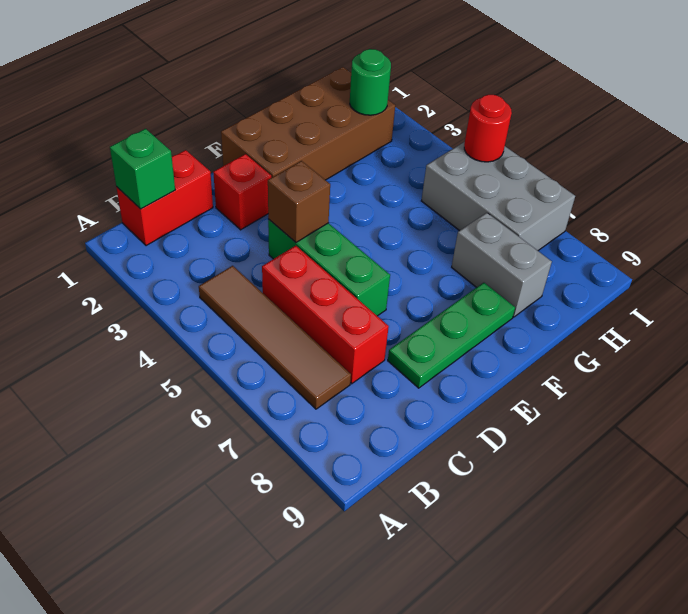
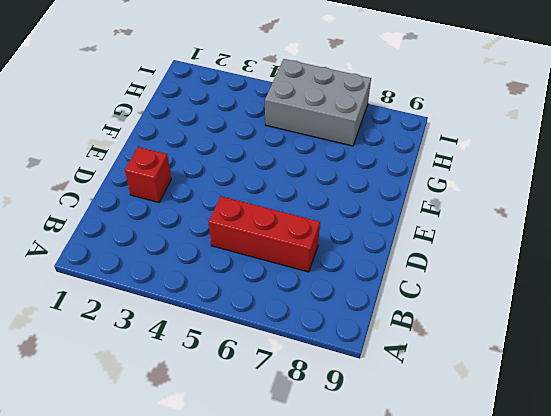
none -> red brick B1:C1 level 1
none -> brown tile B4:B7 level 1
none -> green brick D4:D6 level 1

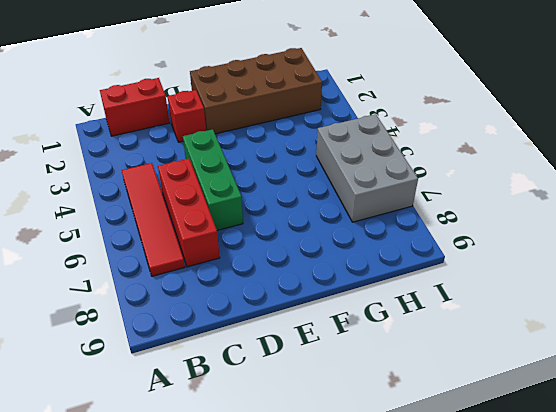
red tile B4:B7 level 1 -> brown tile B4:B7 level 1
none -> green plate D8:F8 level 1
none -> grey brick G7:G8 level 1
none -> green brick B1 level 2

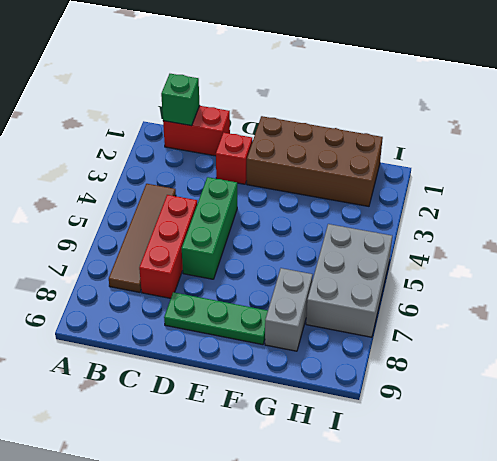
none -> brown brick D4 level 2
none -> green round brick H2 level 2
none -> red round brick I5 level 2

